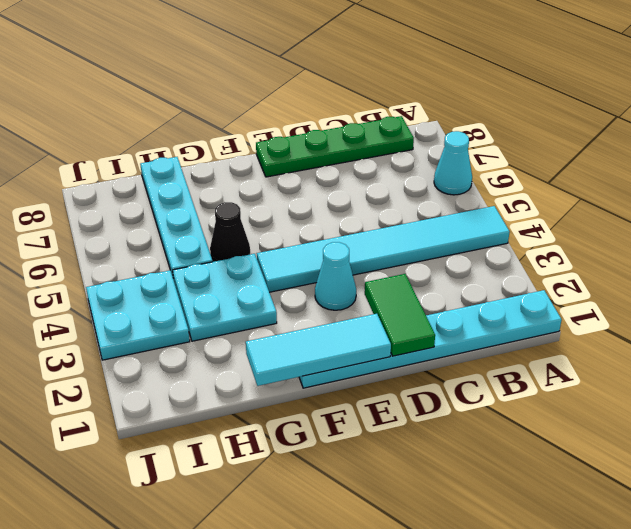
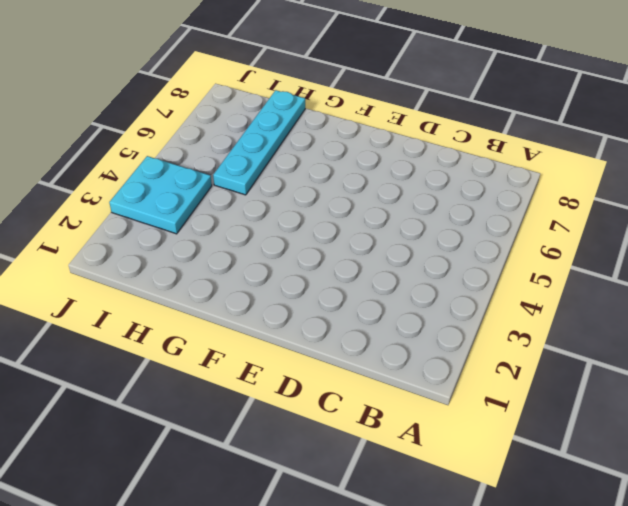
none -> cyan plate A1:F1 level 1
none -> cyan tile A4:F4 level 1

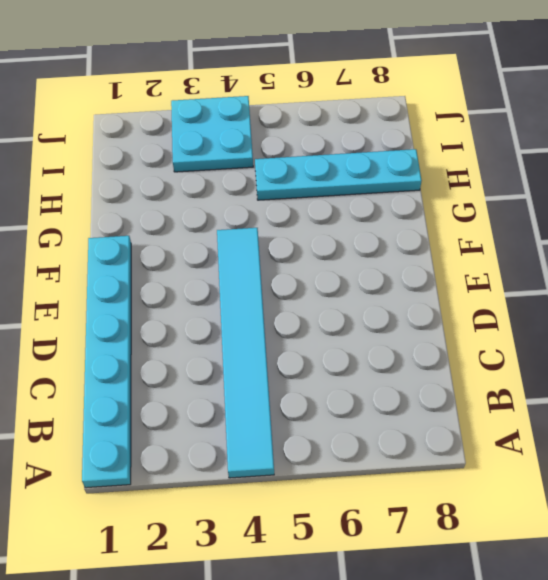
none -> cyan cone A6 level 1
none -> green plate B8:E8 level 1

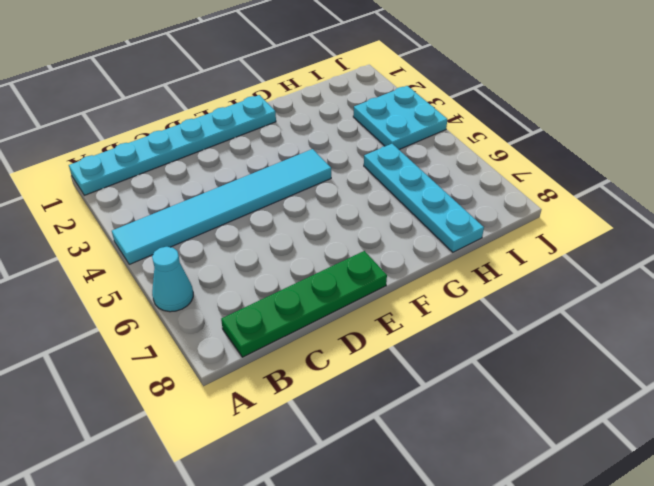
none -> cyan cone E3 level 1
none -> cyan plate G3:H4 level 1

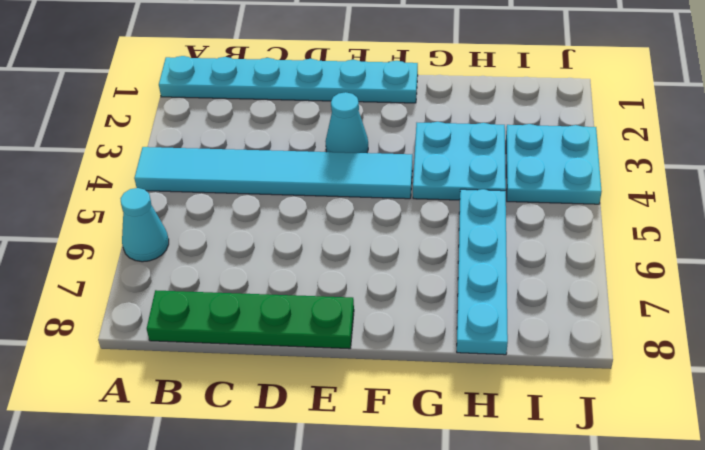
none -> black cone G5 level 1
none -> green tile D1:D2 level 2

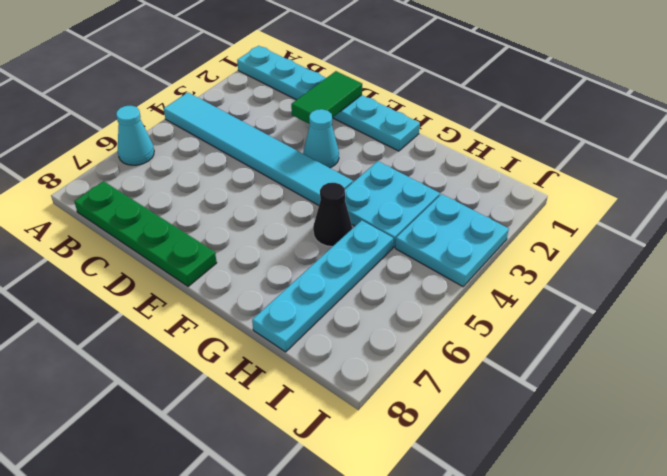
none -> cyan tile E1:G1 level 2

